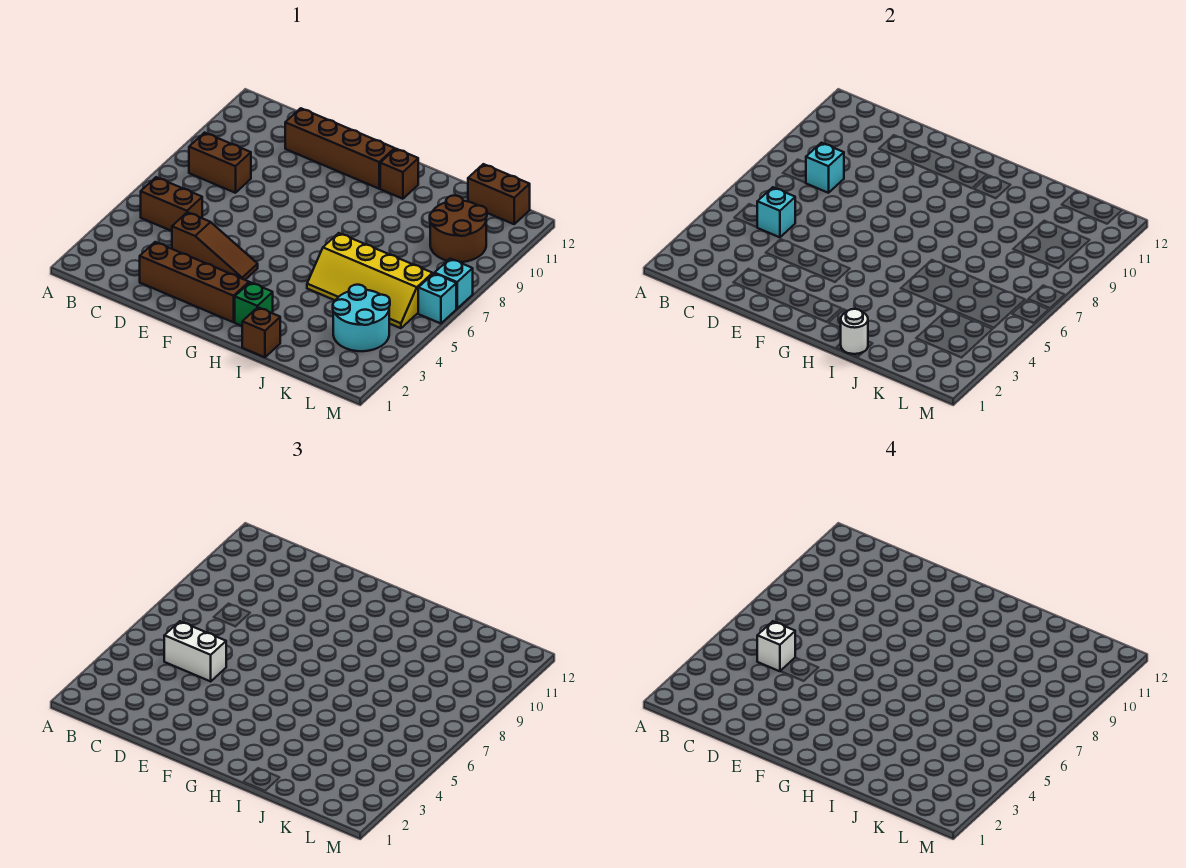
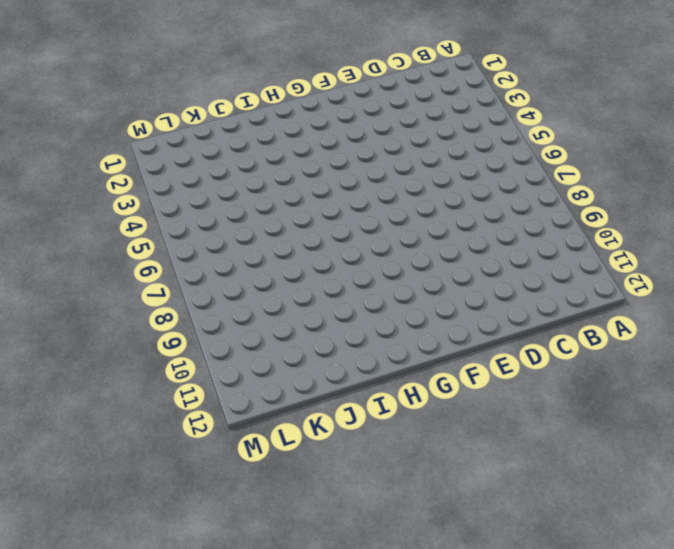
none -> brown brick B5:C5 level 1
none -> brown brick B8:C8 level 1
none -> brown brick D2:G2 level 1

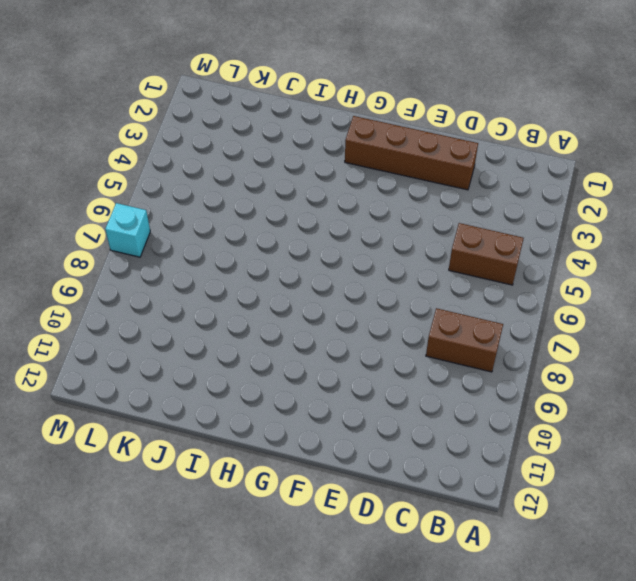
none -> brown slope D4:F4 level 1 top D
none -> brown brick D11:G11 level 1
none -> green brick H2 level 1

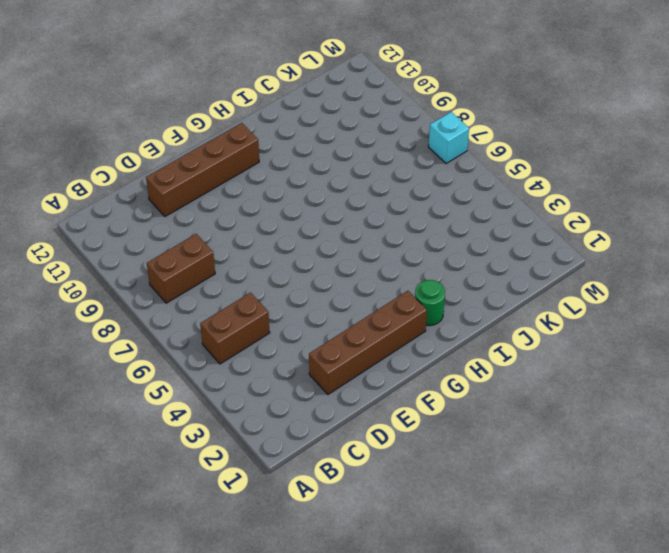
green round brick H2 level 1 -> green brick H2 level 1
none -> brown slope D4:F4 level 1 top D
none -> brown brick H11 level 1
none -> brown brick I1 level 1

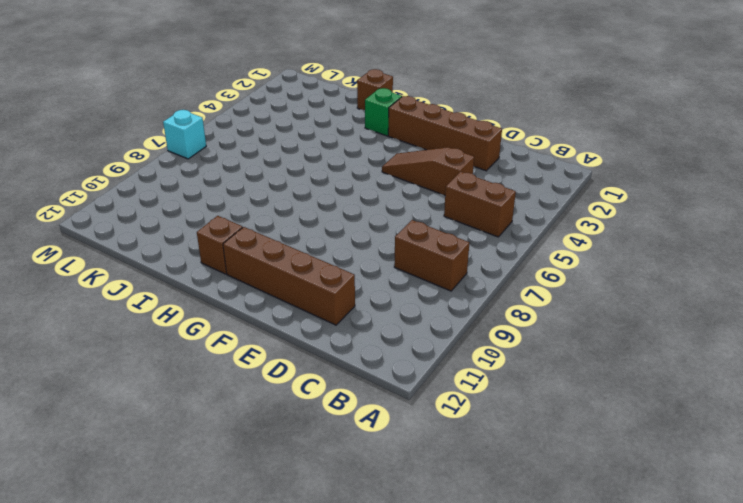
none -> yellow slope I5:L6 level 1 top 6
none -> cyan round brick K3:L4 level 1
none -> brown round brick K9:L10 level 1

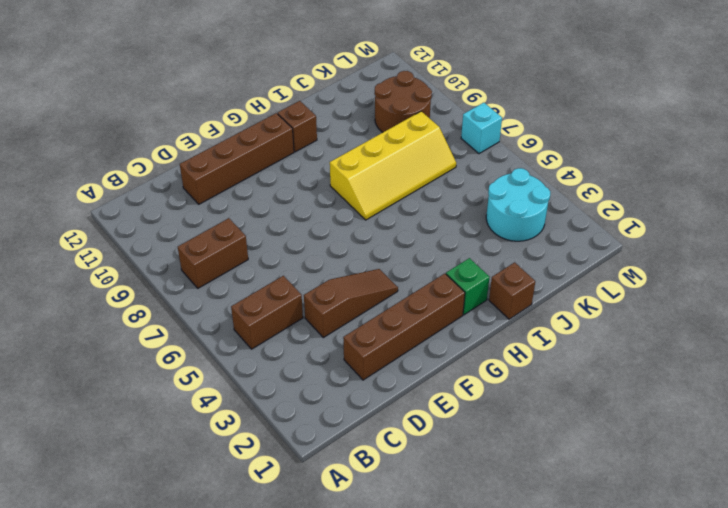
yellow slope H7:K8 level 1 top 8 -> yellow slope I5:L6 level 1 top 6
none -> brown brick K12:L12 level 1
none -> cyan brick M6 level 1
none -> cyan brick C5 level 2

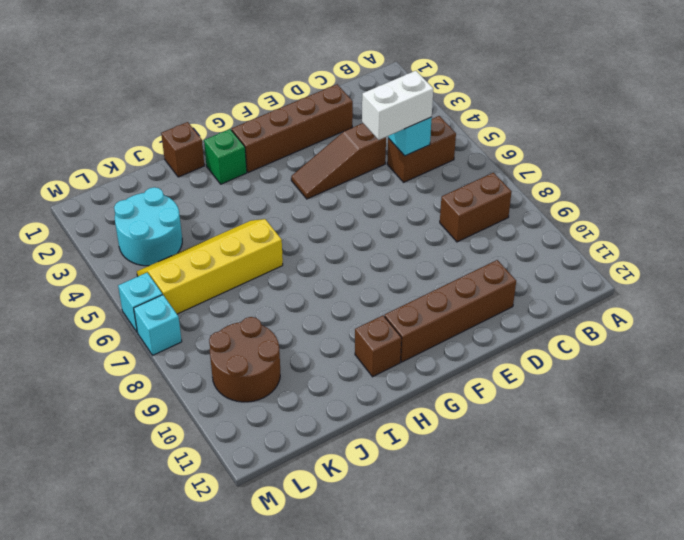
none -> brown brick K12:L12 level 1
none -> cyan brick C8 level 2
none -> white round brick I1 level 2

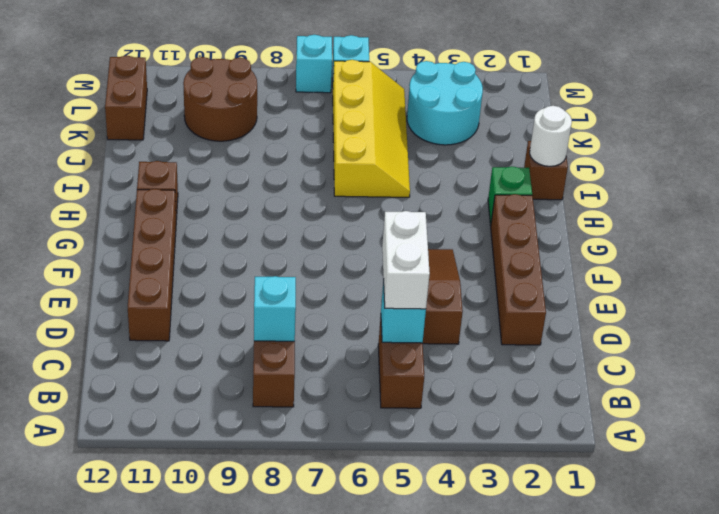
none -> white brick C5 level 4

